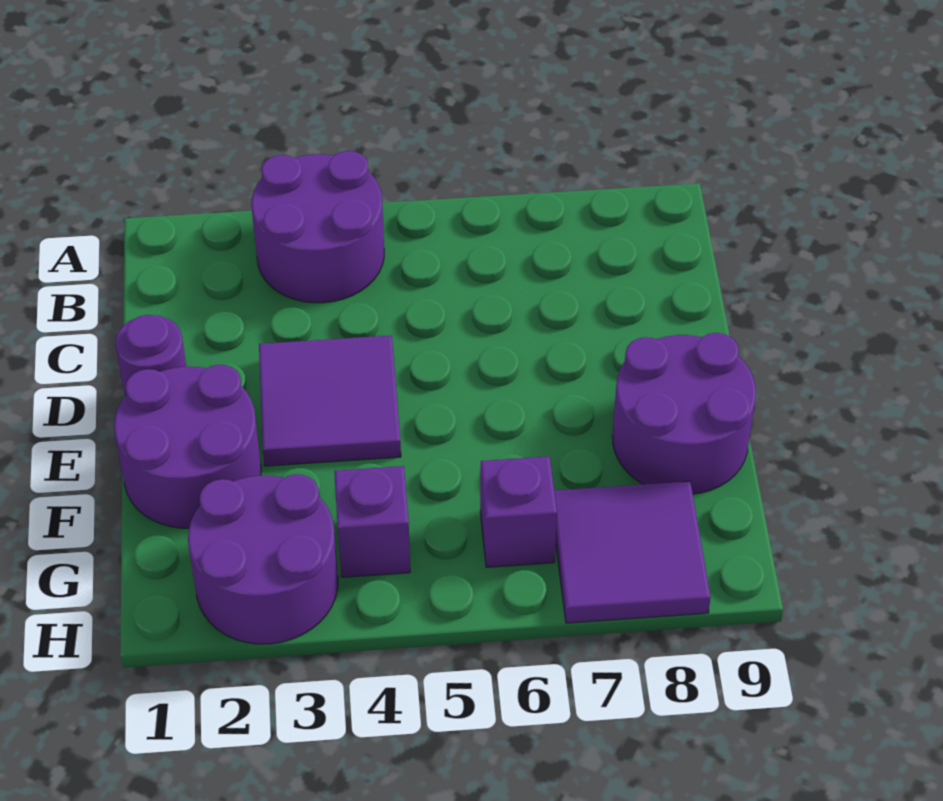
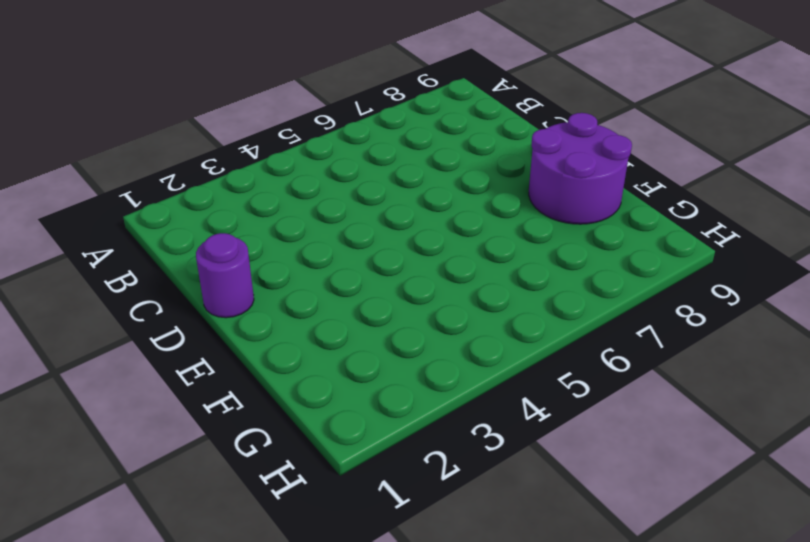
none -> purple round brick A3:B4 level 1
none -> purple tile D3:E4 level 1

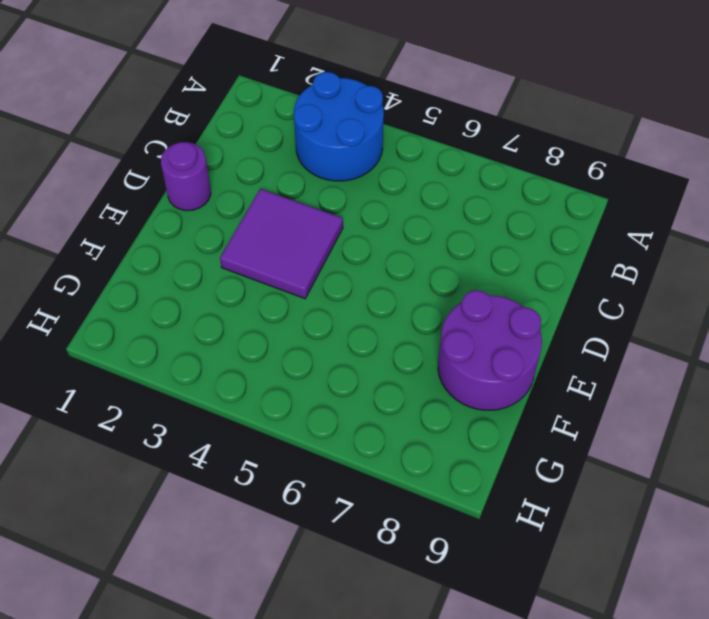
blue round brick A3:B4 level 1 -> purple round brick A3:B4 level 1
none -> purple round brick E1:F2 level 1
none -> purple round brick G2:H3 level 1

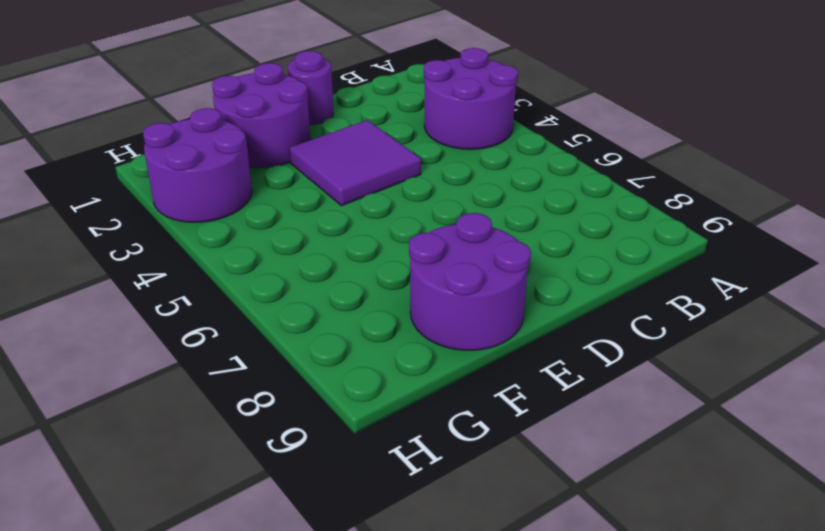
none -> purple brick G4 level 1
none -> purple brick G6 level 1

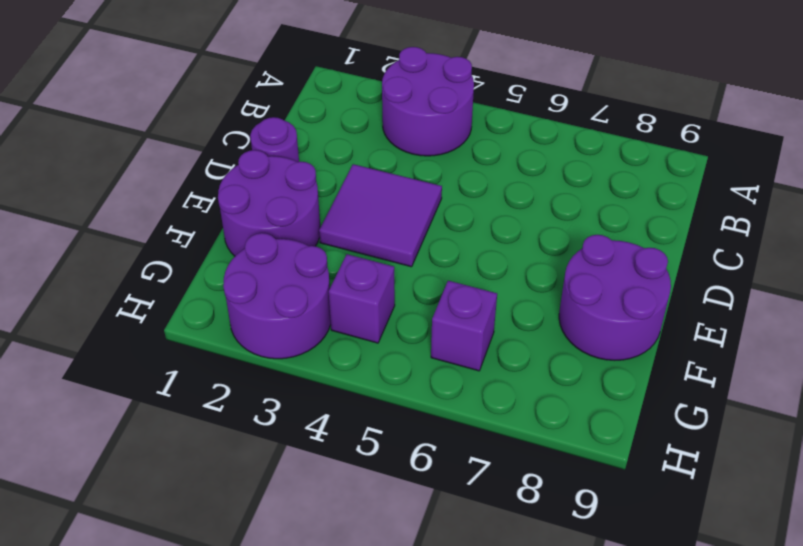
none -> purple tile G7:H8 level 1

